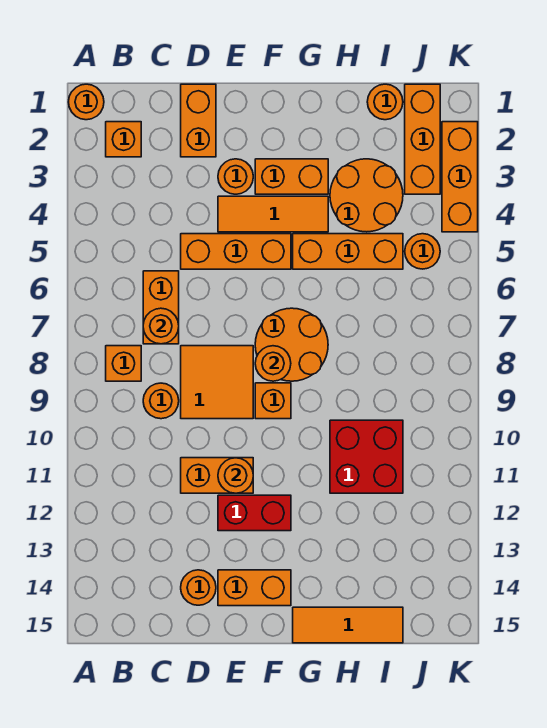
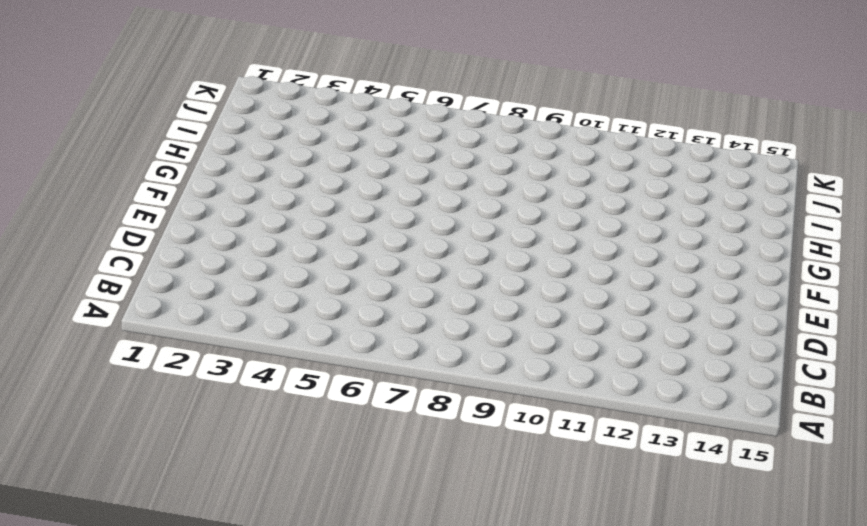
none -> orange round brick A1 level 1
none -> orange brick B2 level 1
none -> orange brick B8 level 1

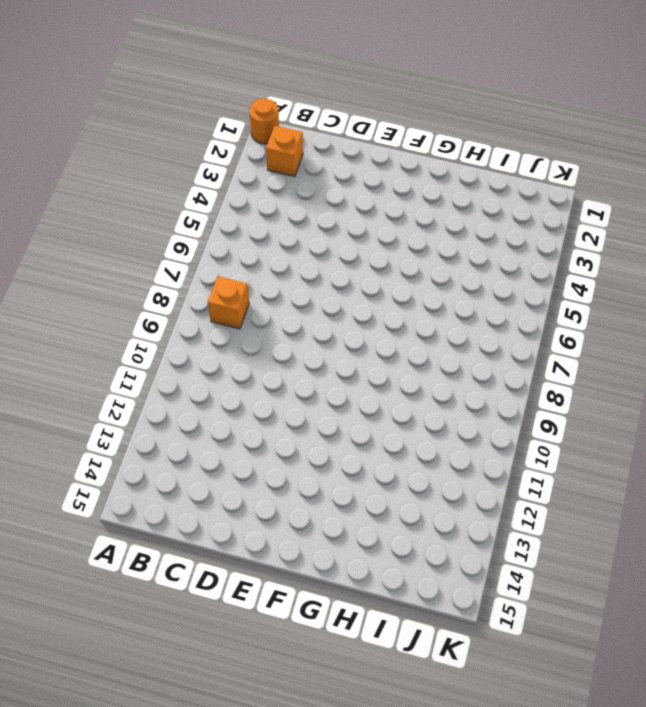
none -> orange brick C6:C7 level 1
none -> orange round brick C9 level 1
none -> orange brick D1:D2 level 1

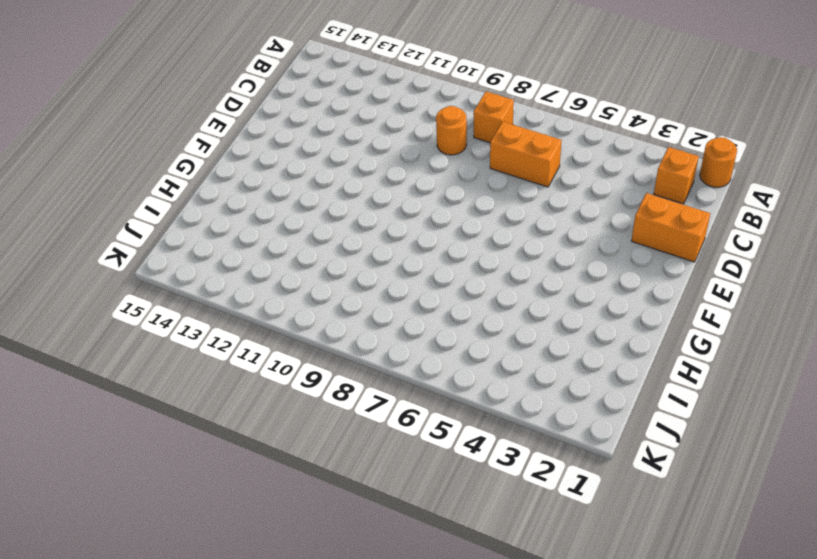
none -> orange brick D5:F5 level 1
none -> orange tile D8:E9 level 1
none -> orange brick D11:E11 level 1

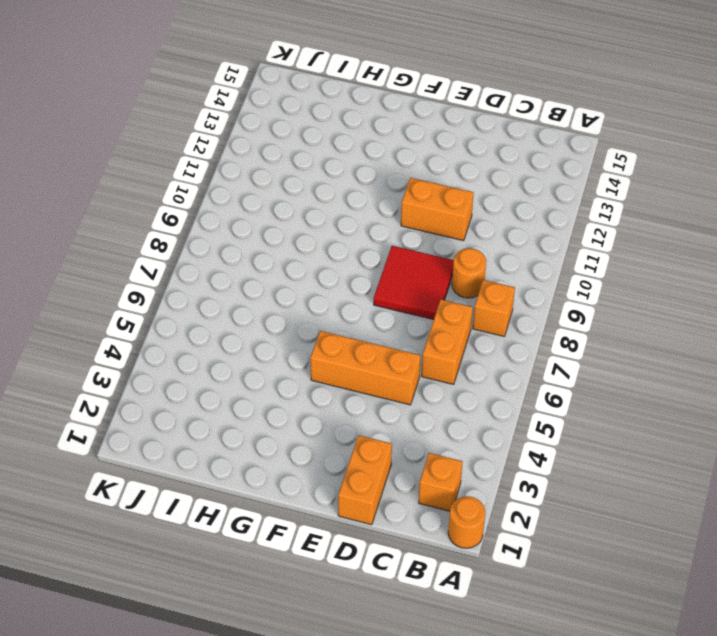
red tile D8:E9 level 1 -> orange tile D8:E9 level 1
none -> orange round brick D14 level 1
none -> orange round brick E3 level 1
none -> orange tile E4:G4 level 1

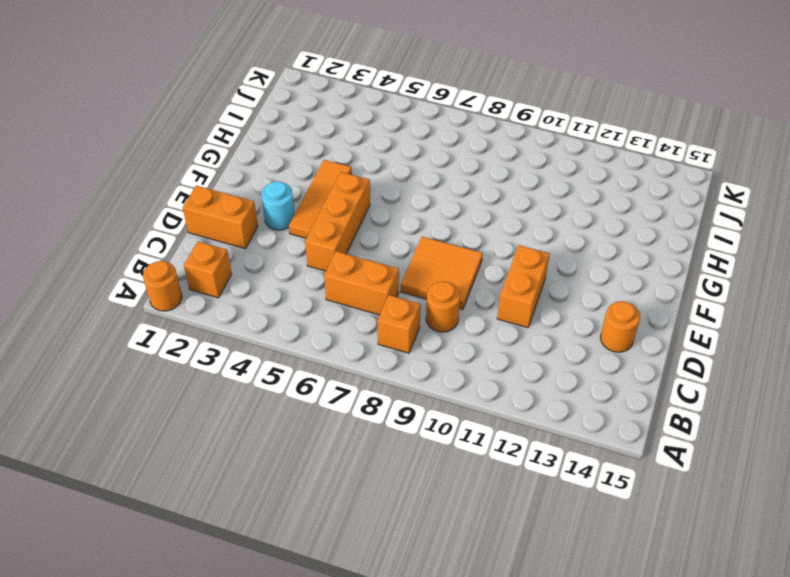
cyan round brick E3 level 1 -> orange round brick E3 level 1
none -> red brick E12:F12 level 1
none -> orange brick E14:F14 level 1
none -> orange brick F3:G3 level 1

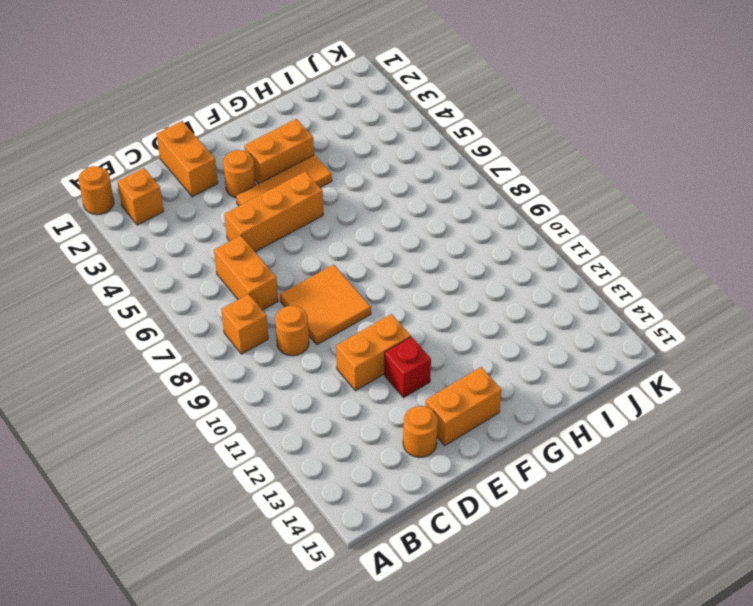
red brick E12 level 1 -> red brick E12:F12 level 1
none -> orange round brick F7:G8 level 1
none -> orange brick F9 level 1
none -> orange brick G5:I5 level 1

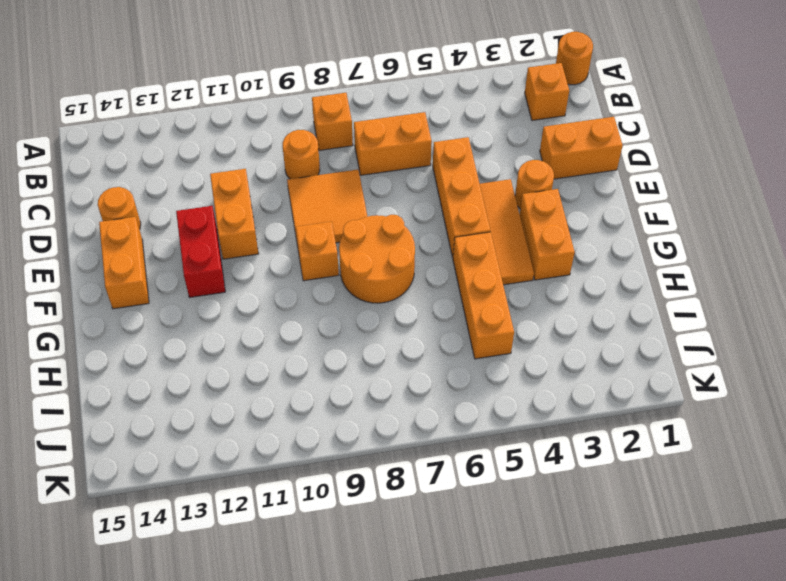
none -> orange tile G15:I15 level 1
none -> orange round brick H3:I4 level 1
none -> red brick H10:I11 level 1

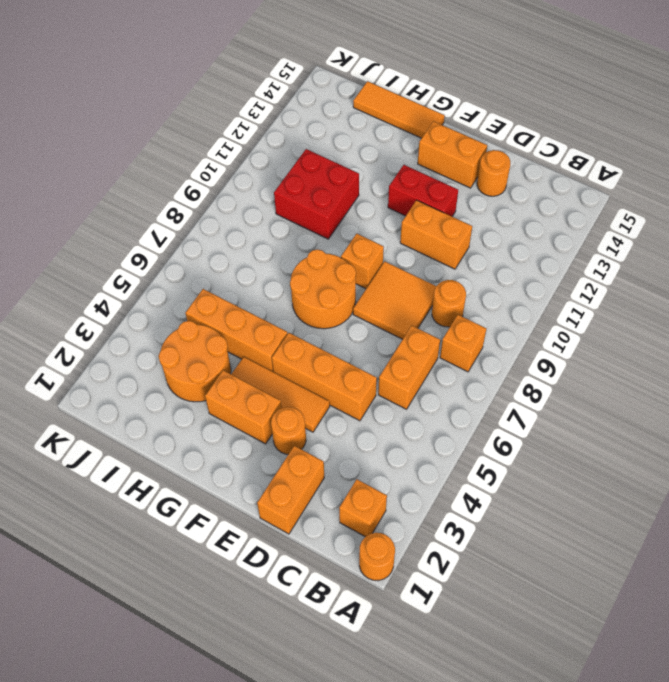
none -> orange round brick I1 level 1
none -> orange brick J1:J3 level 1
none -> orange round brick J5 level 1

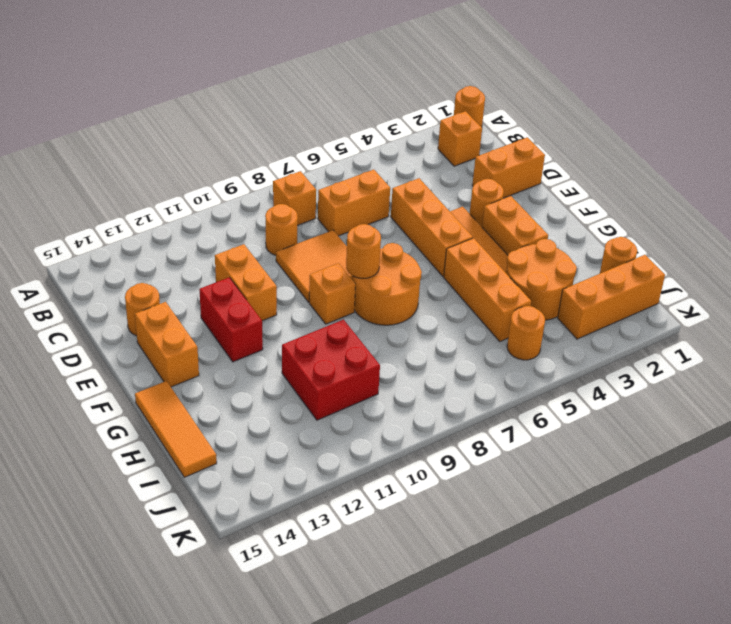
none -> orange brick K2:K4 level 1
none -> orange round brick C7 level 2
none -> orange round brick E11 level 2

